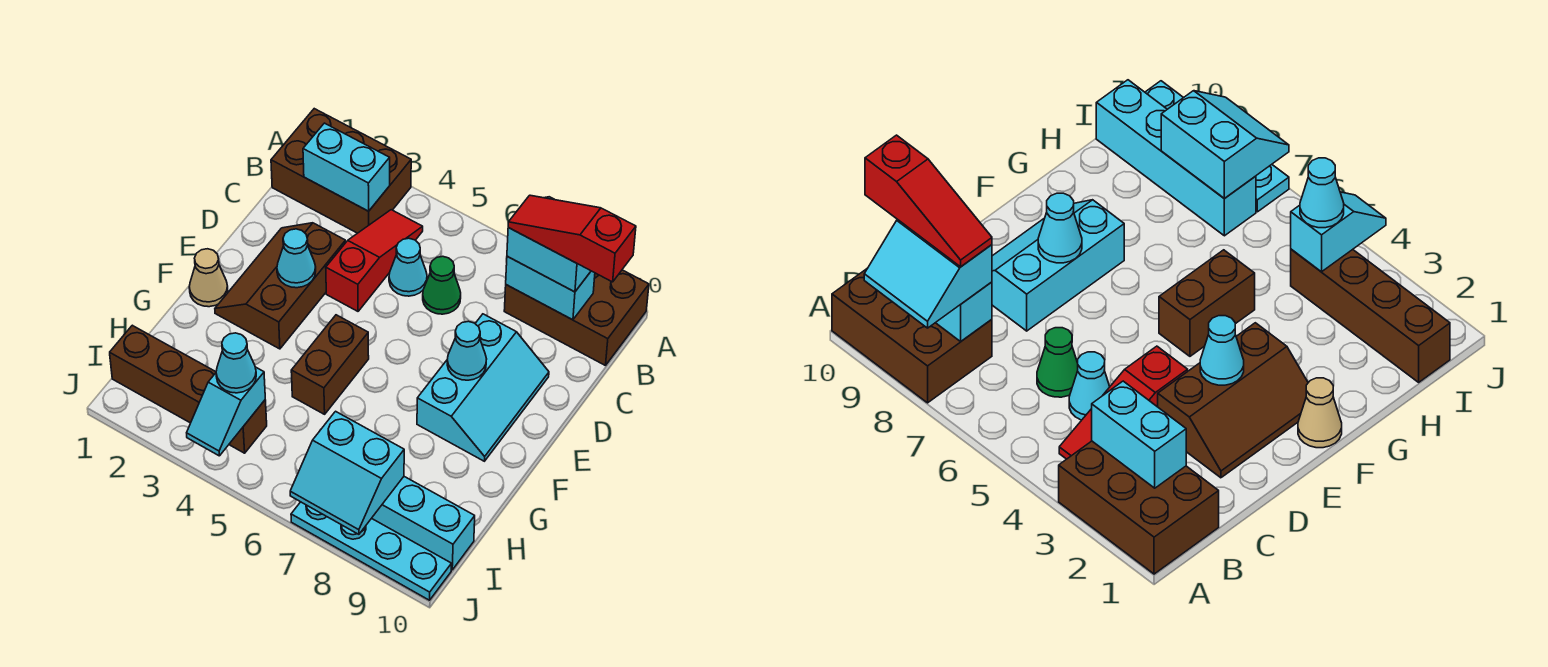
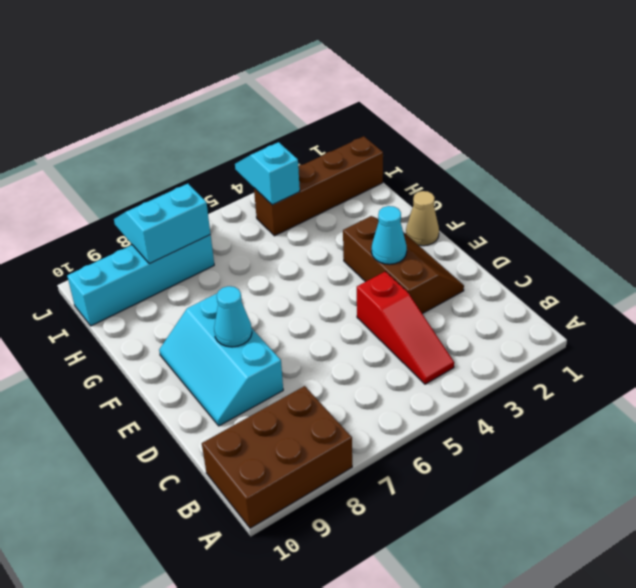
none -> brown brick A1:B3 level 1
none -> cyan cone C5 level 1
none -> green cone C6 level 1

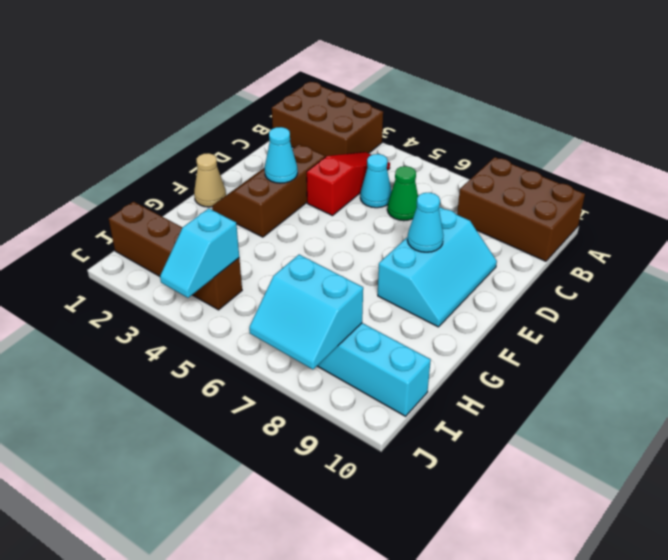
none -> brown brick F5:G5 level 1
none -> cyan plate J7:J10 level 1
none -> cyan brick B2:B3 level 2

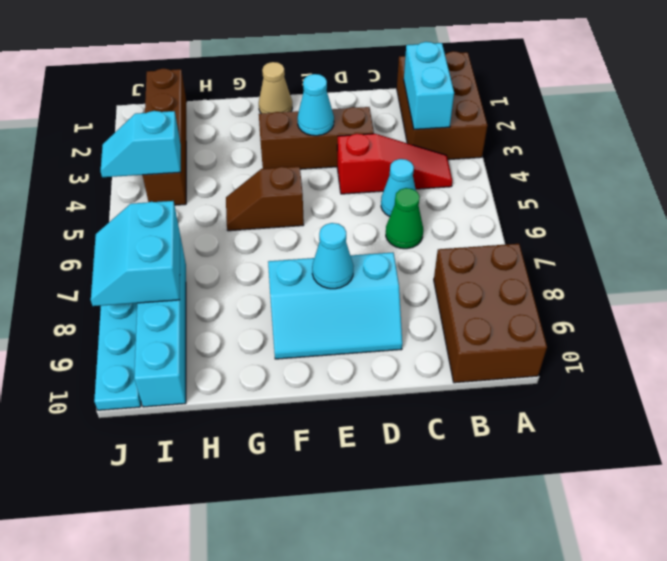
brown slope F5:G5 level 1 top F -> brown brick F5:G5 level 1
none -> cyan brick B8:B9 level 2
none -> cyan slope A8:B9 level 3 top B
none -> cyan cone I4 level 3

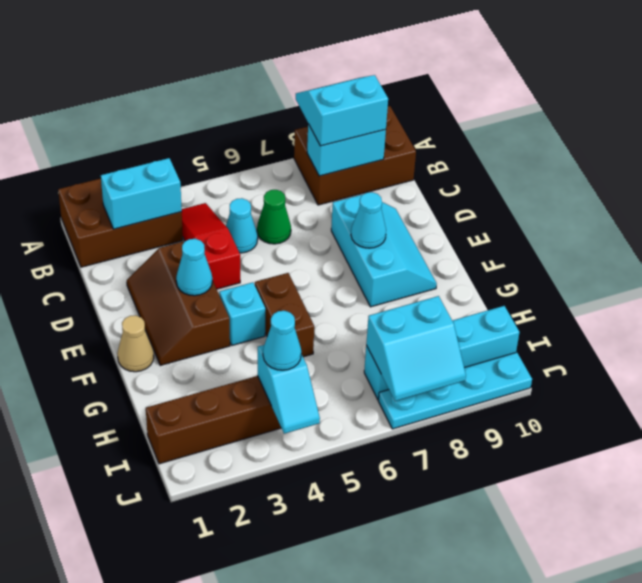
cyan brick F4 level 1 -> none
none -> red slope B8:B10 level 4 top 10

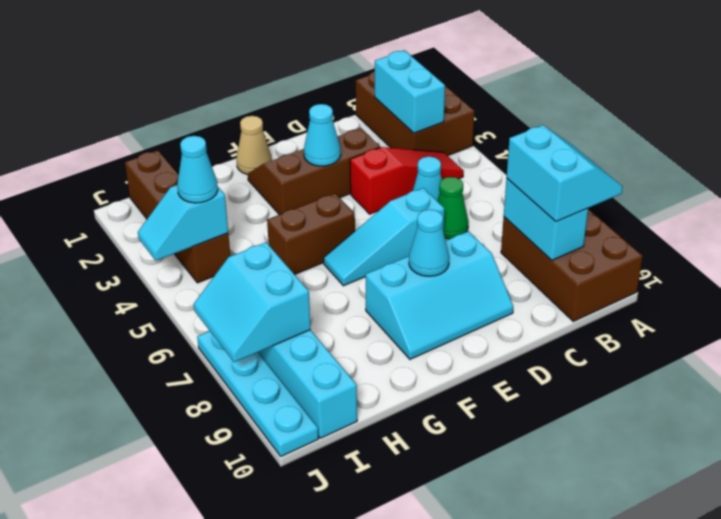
cyan slope D6:F6 level 1 top D -> none
none -> red slope B8:B10 level 4 top 10

